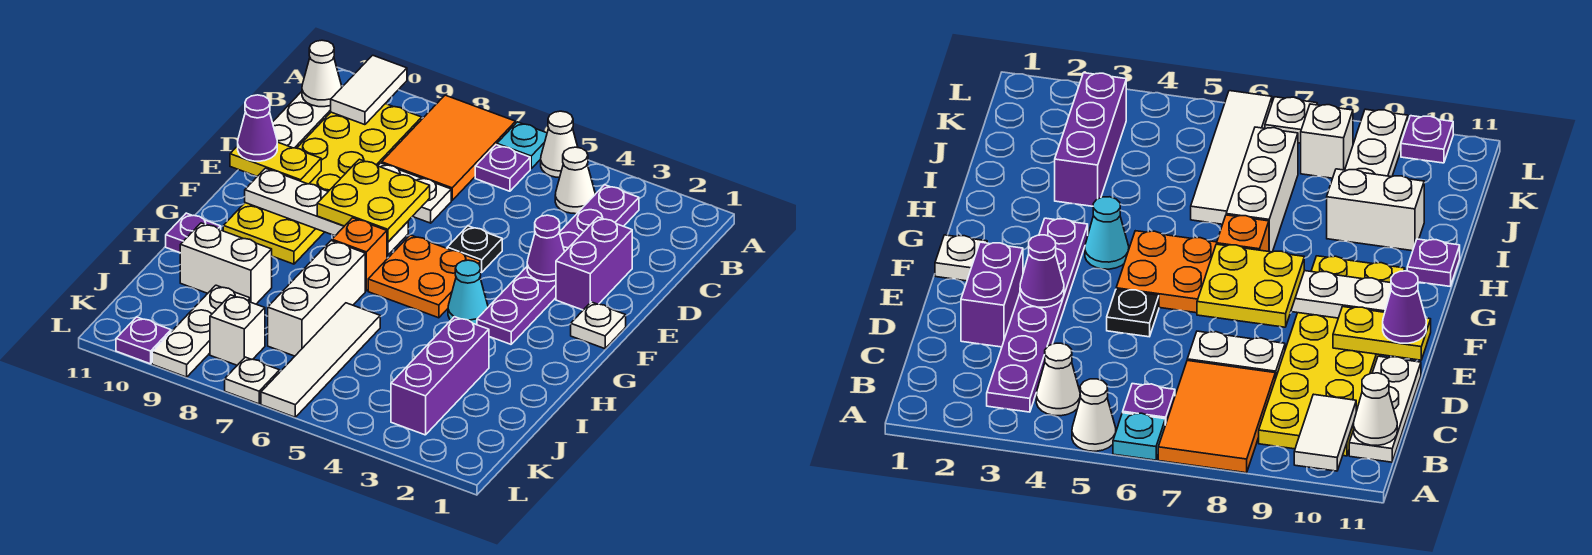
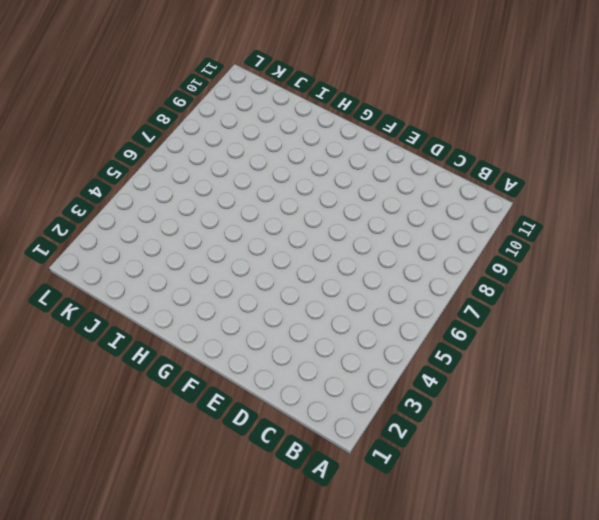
none -> white cone A5 level 1
none -> cyan plate A6 level 1
none -> orange tile A7:C8 level 1
none -> purple plate B3:G3 level 1

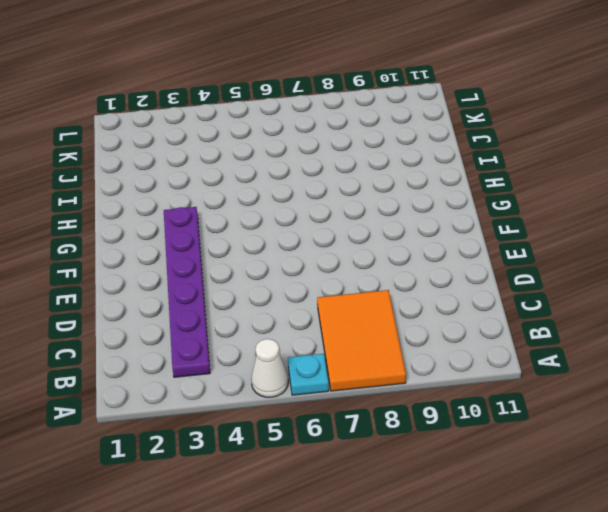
none -> white cone B4 level 1
none -> purple plate B6 level 1
none -> yellow plate B9:G10 level 1
none -> white plate B11:D11 level 1

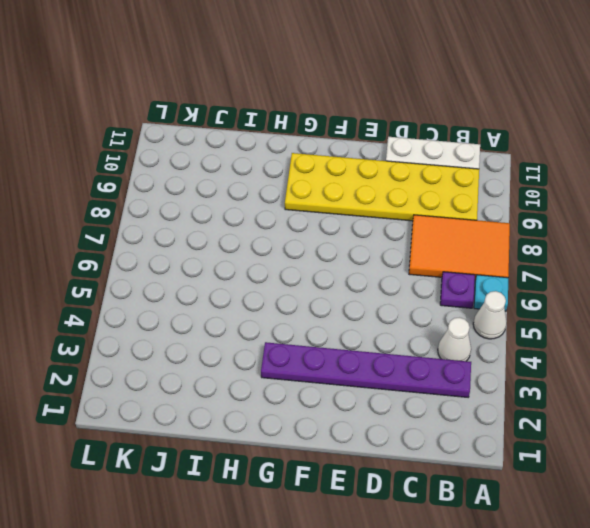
none -> purple brick D2:E2 level 1
none -> white plate D7:D8 level 1
none -> black plate E5 level 1
none -> white plate F1 level 1

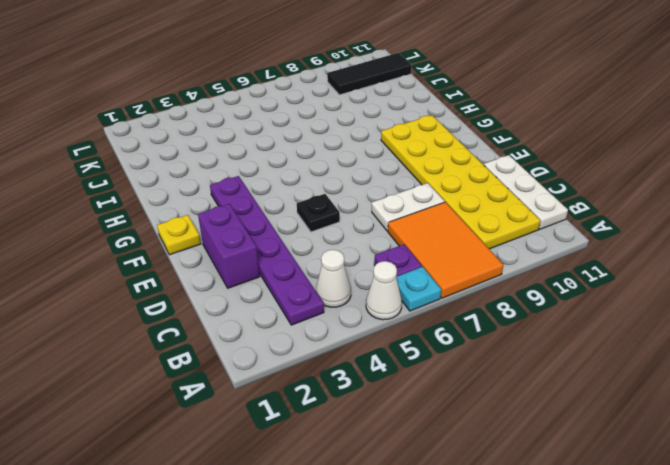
yellow plate F1 level 1 -> white plate F1 level 1
black tile K9:K11 level 1 -> white plate J9:L9 level 1
none -> orange plate F5:G6 level 1
none -> cyan cone G4 level 1
none -> orange brick G7 level 1
none -> white brick H7:J7 level 1

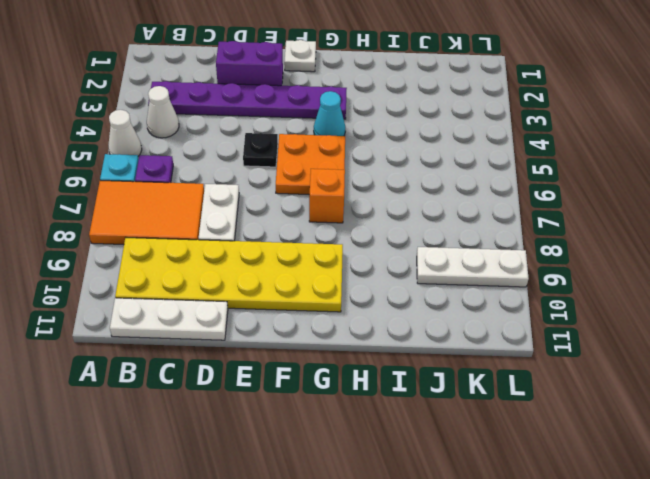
none -> white brick H7:J7 level 1
none -> purple plate H11 level 1
none -> purple brick I3:K3 level 1
none -> white tile I6:L6 level 1

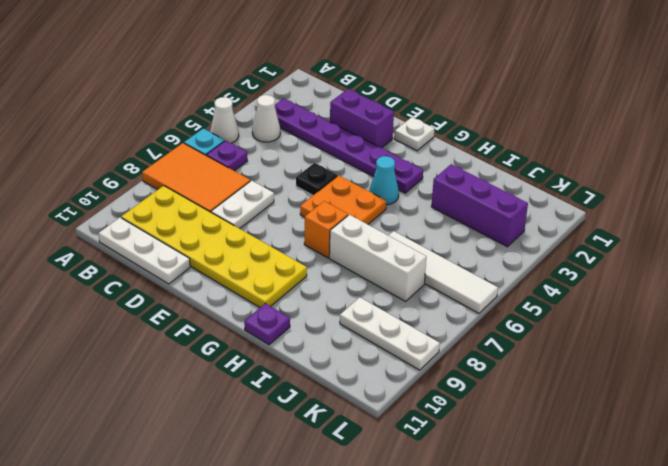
none -> white brick I9:I10 level 1
none -> white brick K8 level 1
none -> white plate L7 level 1
none -> purple plate L10 level 1

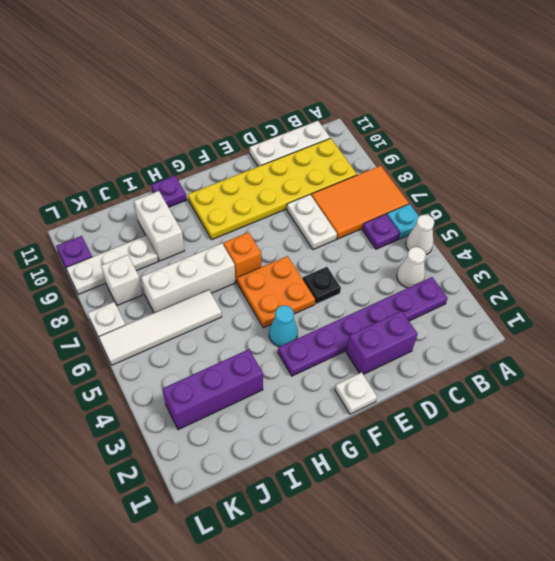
none -> white tile A10:B10 level 2
none -> white cone B11 level 2
none -> purple cone E3 level 2
none -> yellow plate E10:E11 level 2

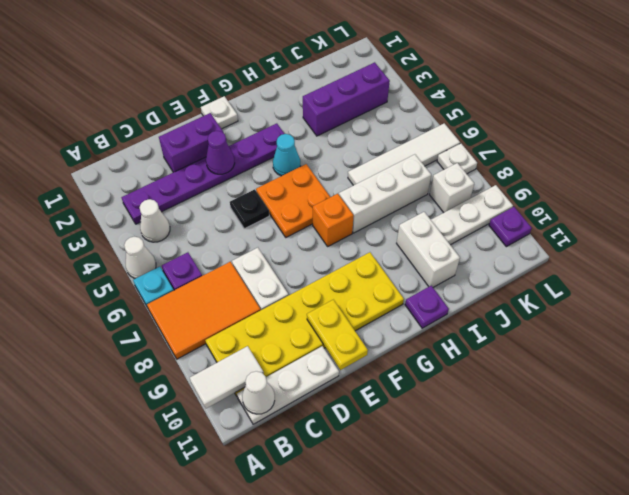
none -> white plate F7:F10 level 2
none -> yellow plate E7:F8 level 3
none -> purple cone E11 level 3

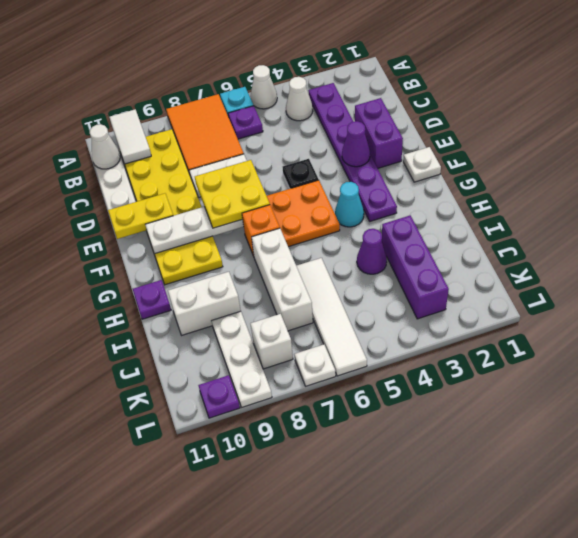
purple cone I4 level 1 -> purple cone E11 level 3

